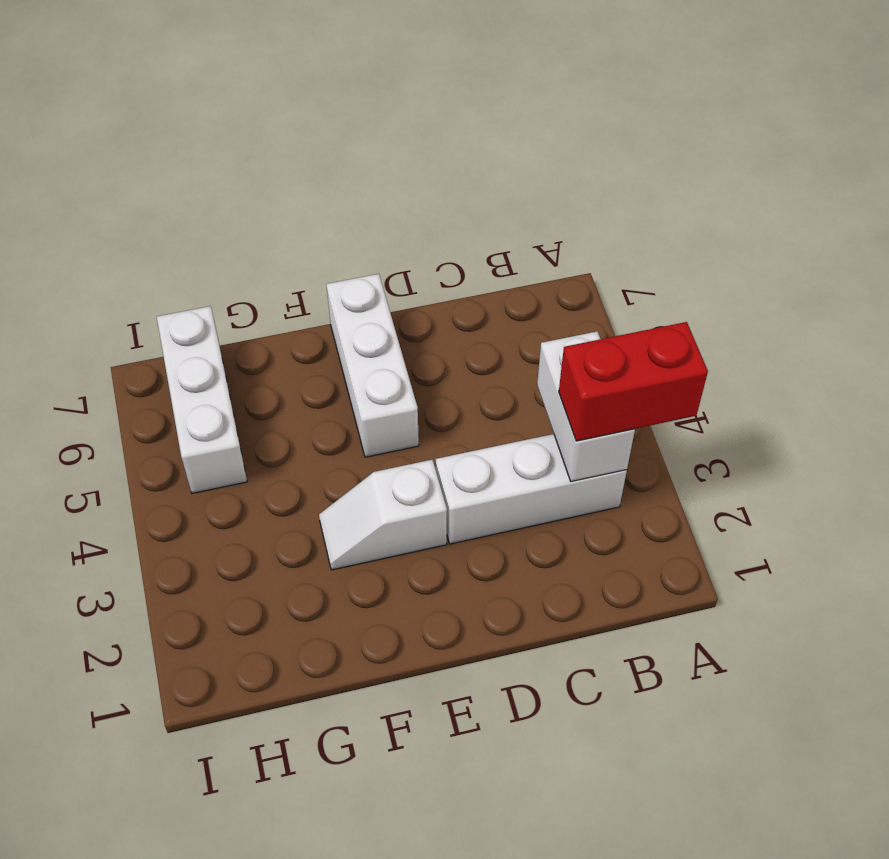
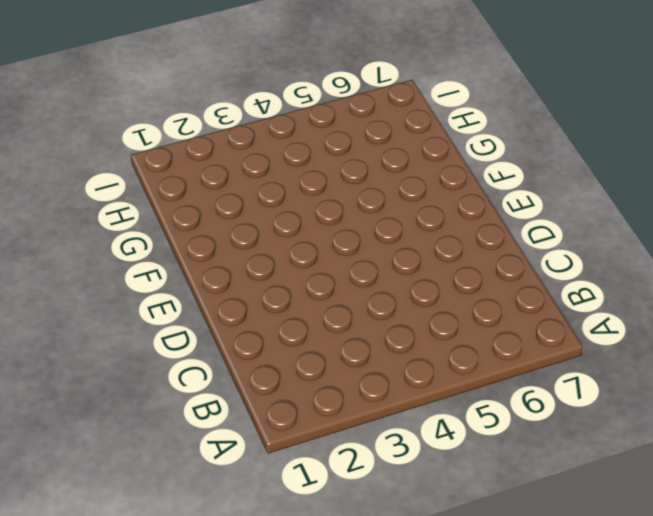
none -> white brick B3:D3 level 1
none -> white slope E3:F3 level 1 top E

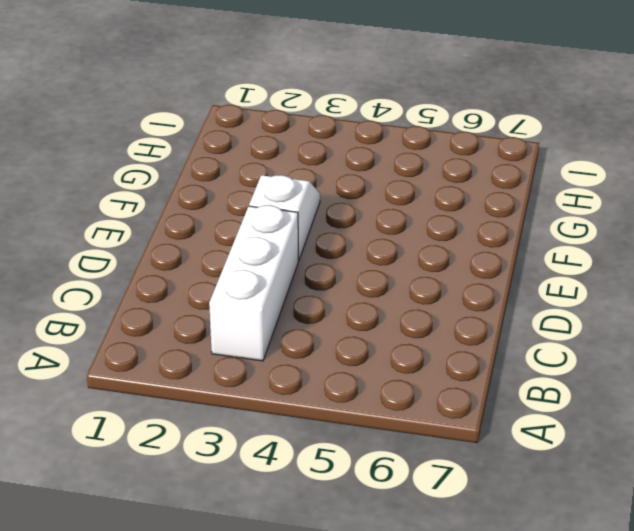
none -> white brick E5:E7 level 1
none -> white brick H5:H7 level 1

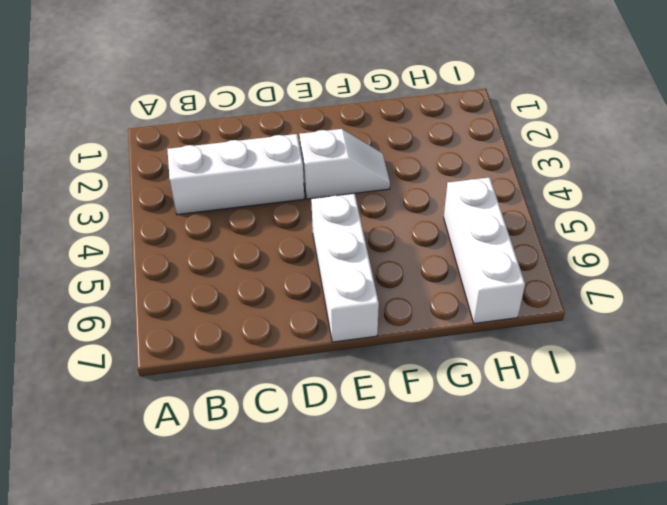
none -> white brick B3:B4 level 2
none -> red brick A3:B3 level 3

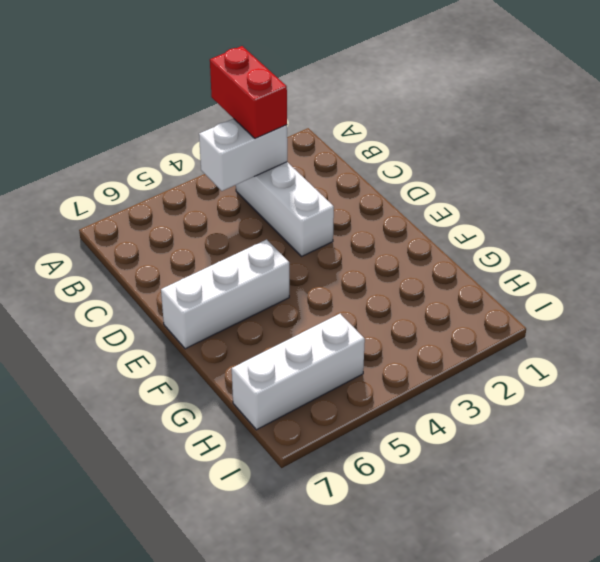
none -> white slope E3:F3 level 1 top E

